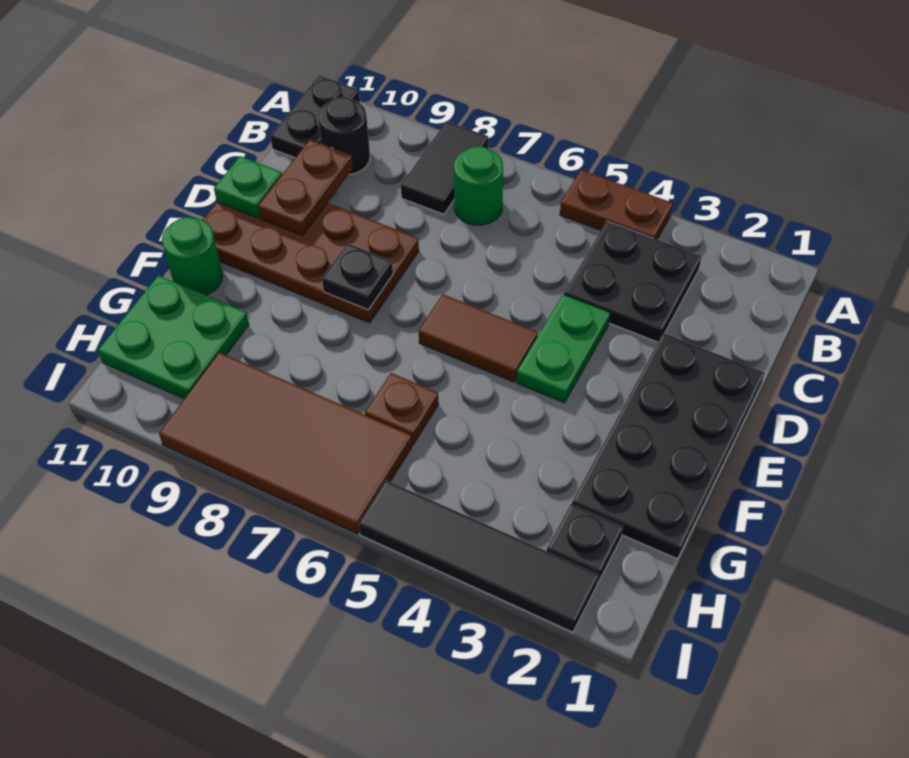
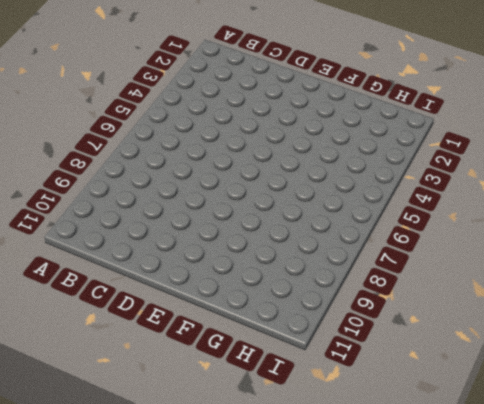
none -> brown plate A4:A5 level 1
none -> black tile A8:B8 level 1
none -> black plate A11:B11 level 1

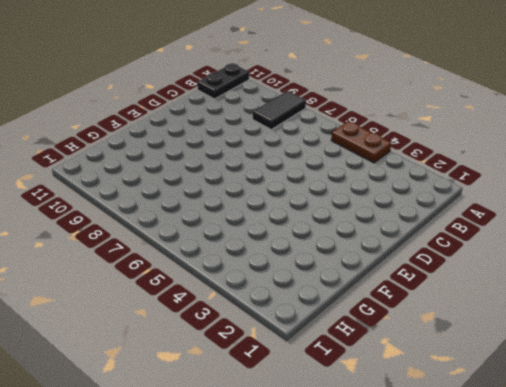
none -> black plate B3:C4 level 1
none -> green round brick B7 level 1
none -> black round brick B10 level 1

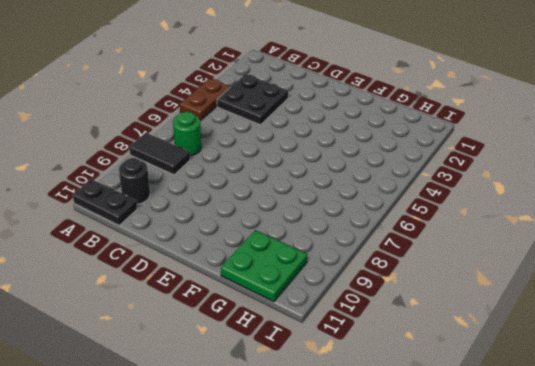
none -> black plate D1:G2 level 1
none -> green plate D4:E4 level 1
none -> brown plate D8:E11 level 1

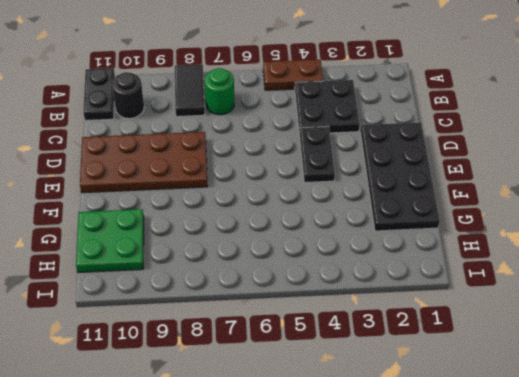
black plate D4:E4 level 1 -> green plate D4:E4 level 1
none -> brown tile E5:E6 level 1
none -> green round brick F11 level 1
none -> brown plate G6 level 1

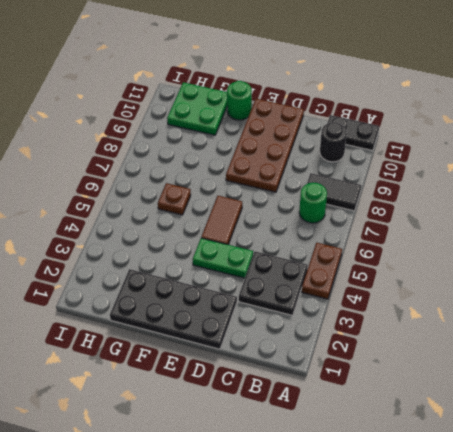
none -> black plate H2 level 1
none -> brown tile H6:I9 level 1
none -> black tile I2:I5 level 1

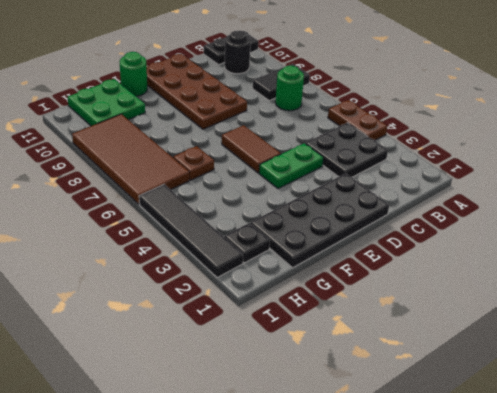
none -> brown plate C10:D10 level 2
none -> green plate D11 level 2
none -> black plate E8 level 2

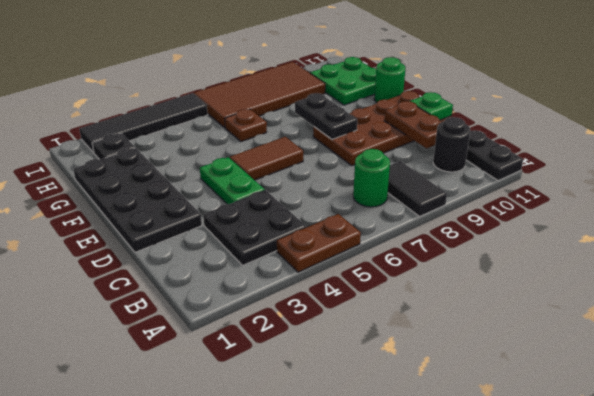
black plate E8:F8 level 2 -> black plate E8 level 2

